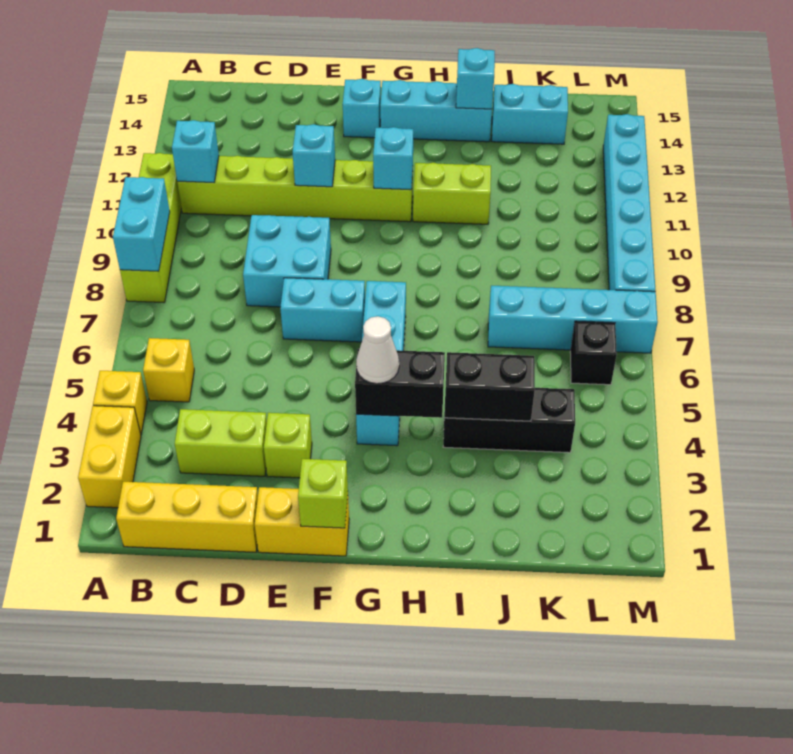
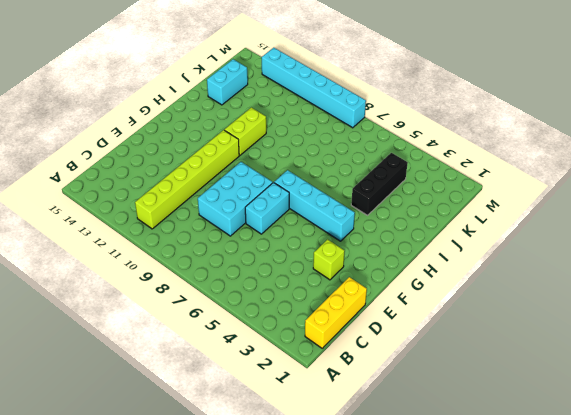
cyan brick D8:F9 level 1 -> cyan brick D8:E9 level 1
none -> yellow brick A2:A3 level 1
none -> yellow brick A4 level 1
none -> lime brick A8:A11 level 1

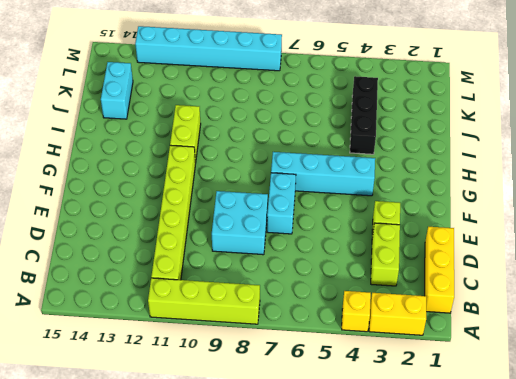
none -> yellow brick B5 level 1
none -> yellow brick E1:F1 level 1
none -> cyan brick F14 level 1

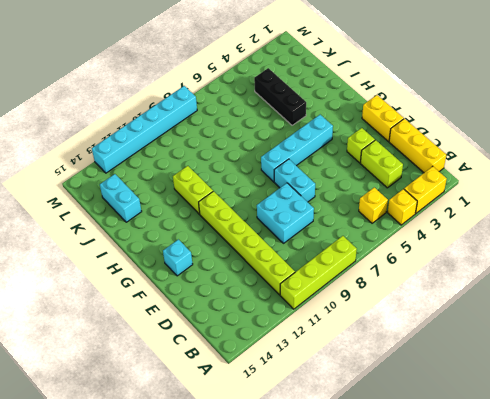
none -> cyan brick G14:I14 level 1
none -> cyan brick J7:M7 level 1
none -> black brick L6 level 1

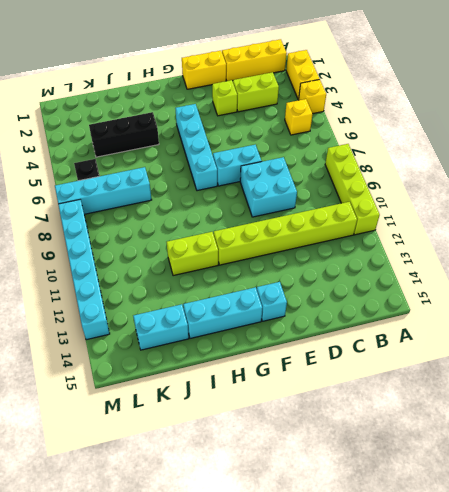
none -> cyan brick A8:A9 level 2
none -> cyan brick B11 level 2
none -> cyan brick E11 level 2

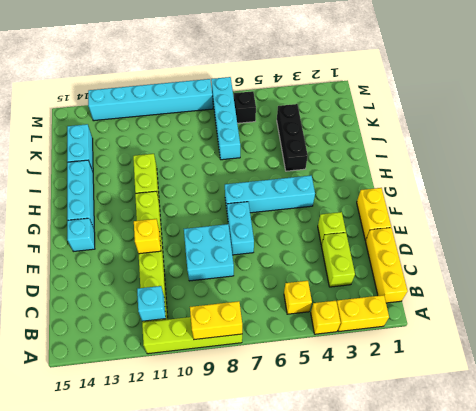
yellow brick A8:A9 level 2 -> cyan brick A8:A9 level 2
yellow brick E11 level 2 -> cyan brick E11 level 2
none -> lime brick F1 level 2
none -> black brick G4:H4 level 2
none -> cyan brick G11 level 2

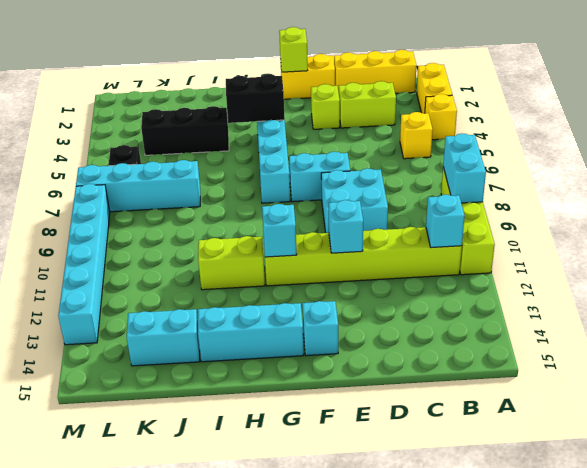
none -> black brick I4:J4 level 2
none -> cyan brick I14 level 2
none -> white cone G4 level 3

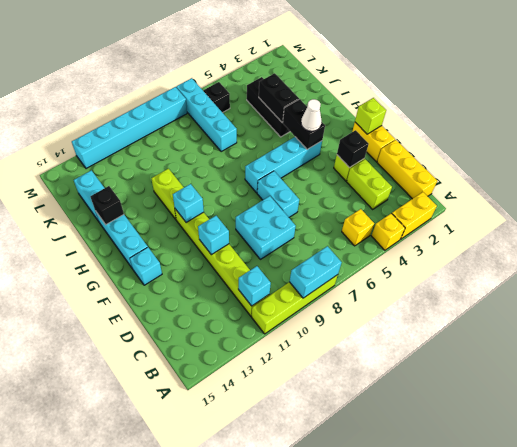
black brick E3 level 2 -> none
black brick I14 level 2 -> cyan brick I14 level 2

